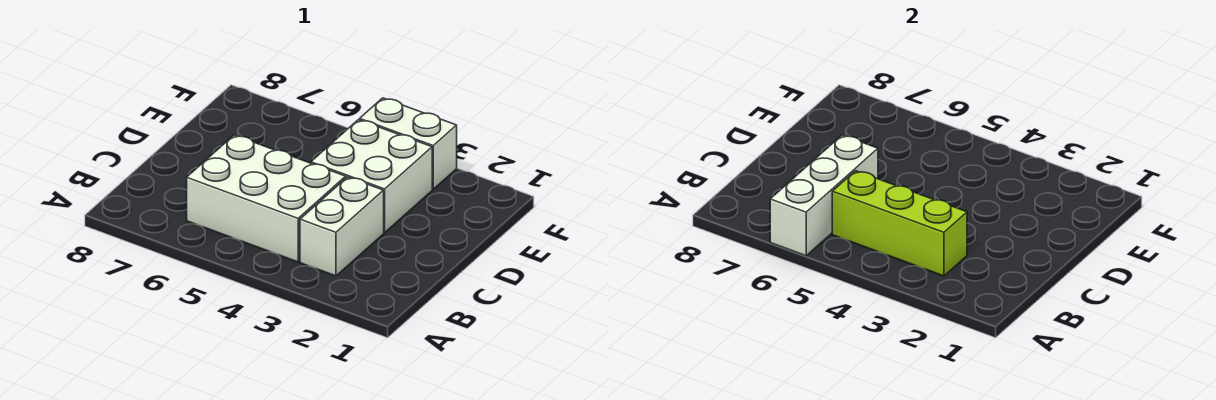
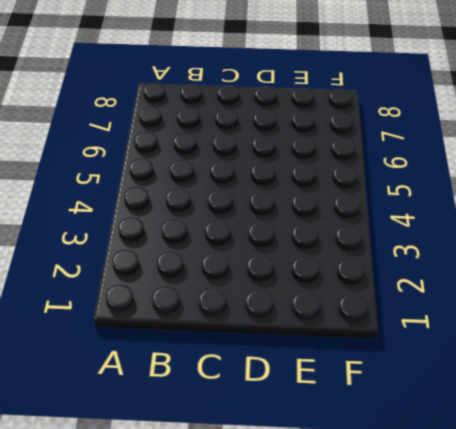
none -> white brick B3:C3 level 1
none -> white brick B4:C6 level 1

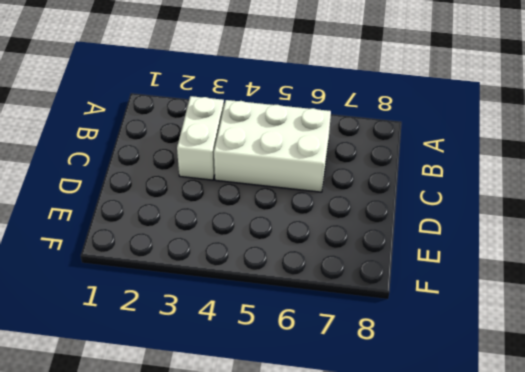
none -> white brick D3:E4 level 1
none -> white brick F3:F4 level 1

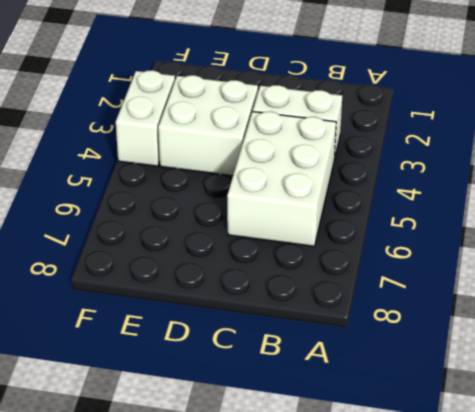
none -> white brick A6:C6 level 2
none -> lime brick B3:B5 level 2

